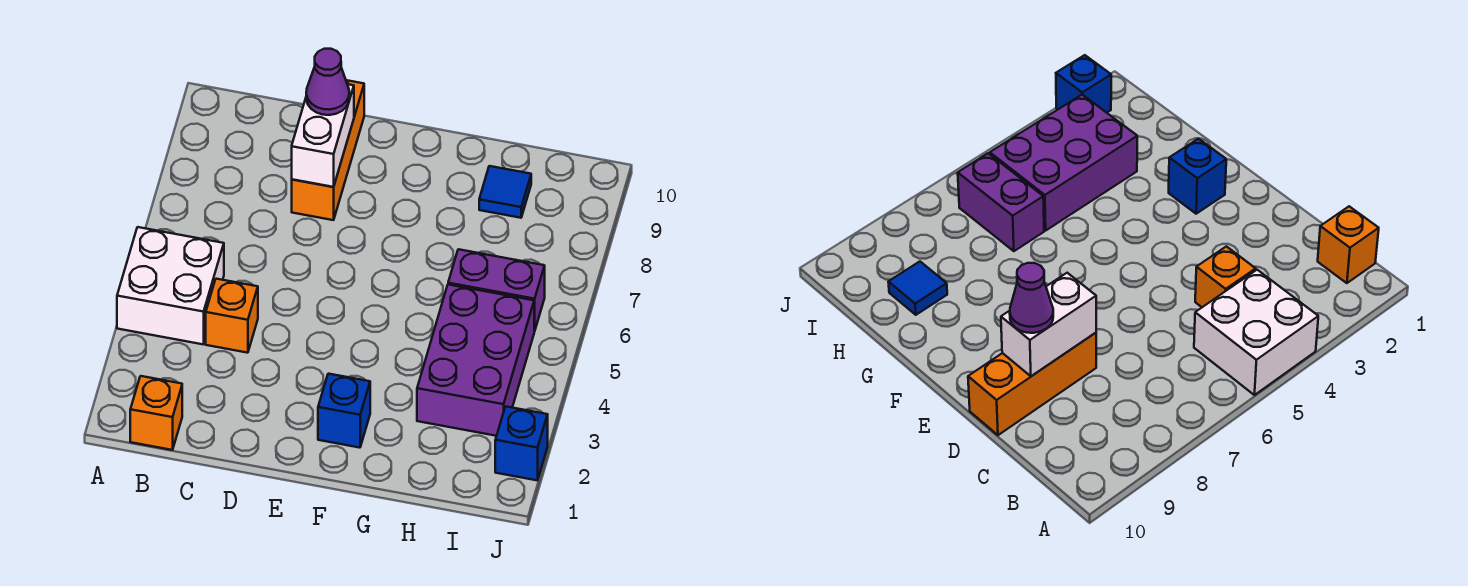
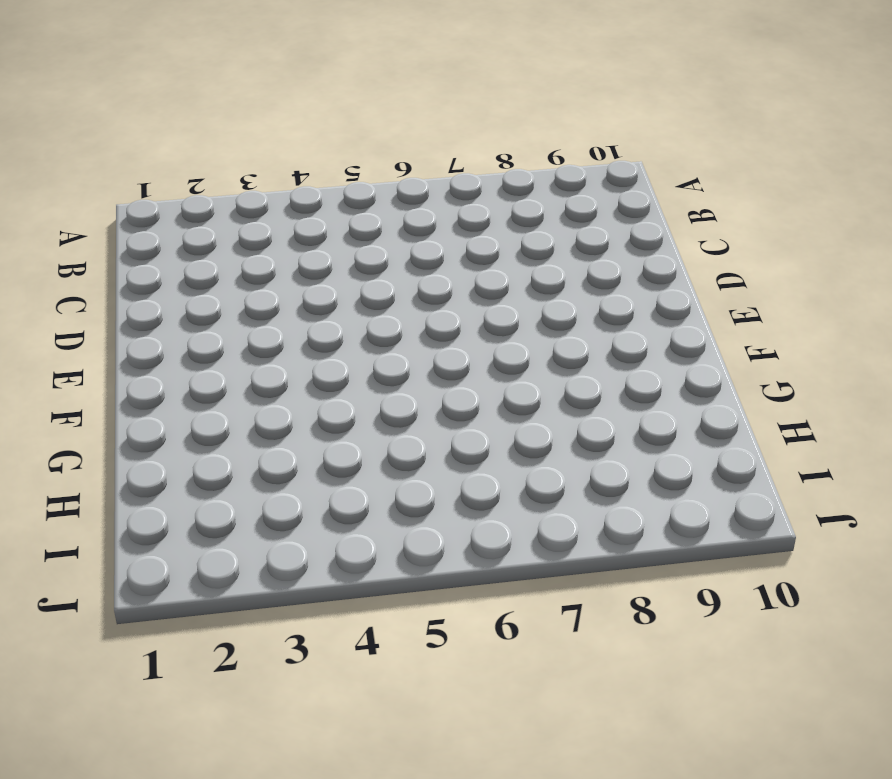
none -> white brick A4:B5 level 1
none -> orange brick B1 level 1

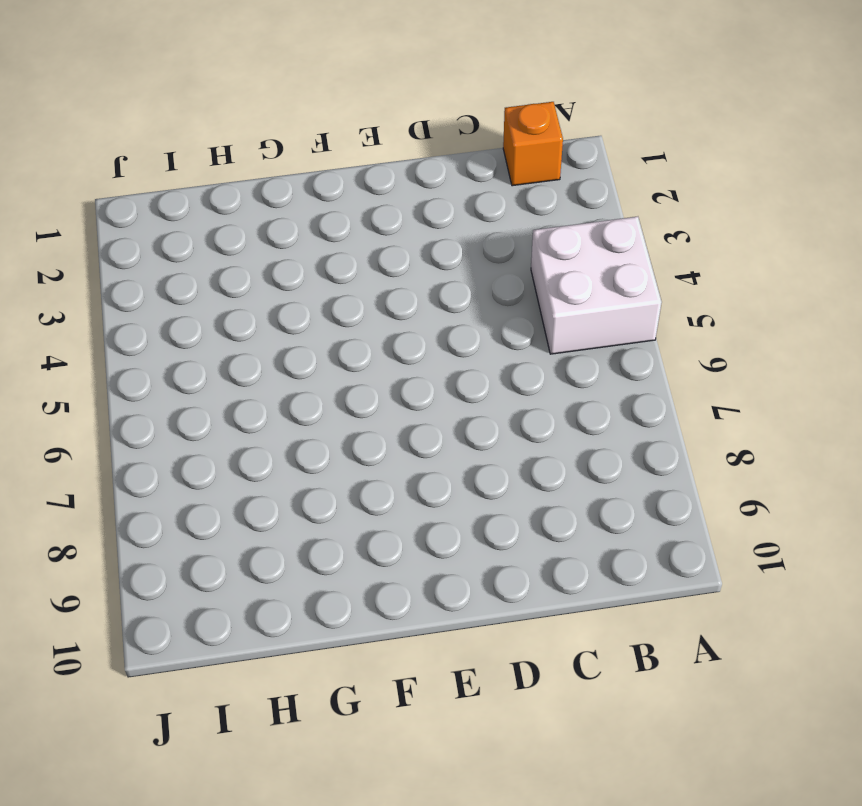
none -> orange brick C4 level 1
none -> orange brick D8:D10 level 1

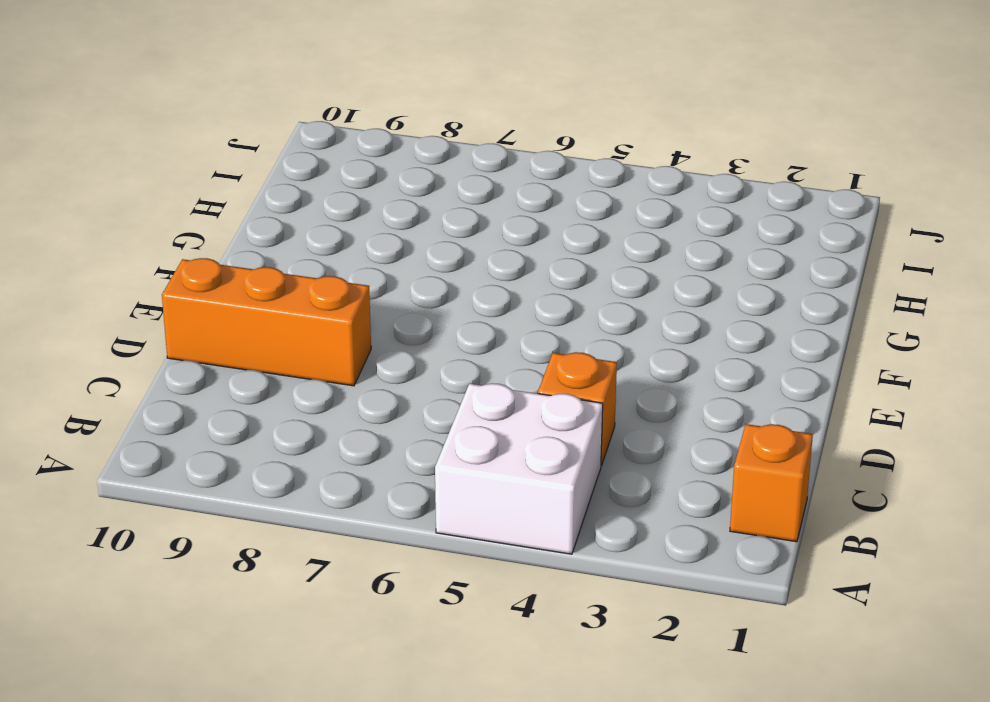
none -> blue brick F2 level 1
none -> purple brick H3:I5 level 1

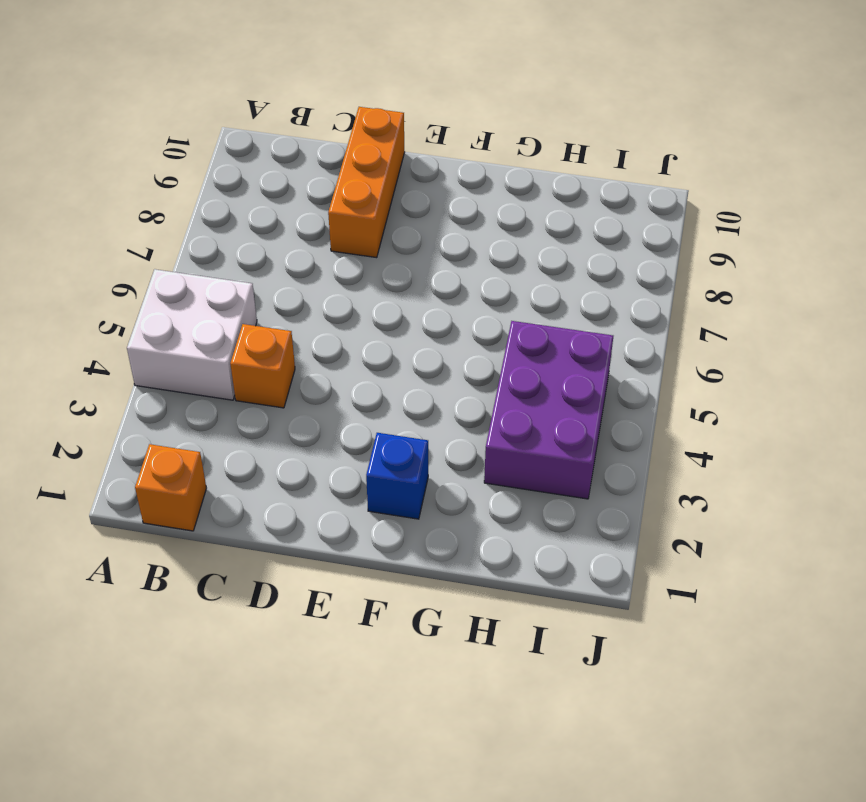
none -> purple brick H6:I6 level 1
none -> blue tile H9 level 1

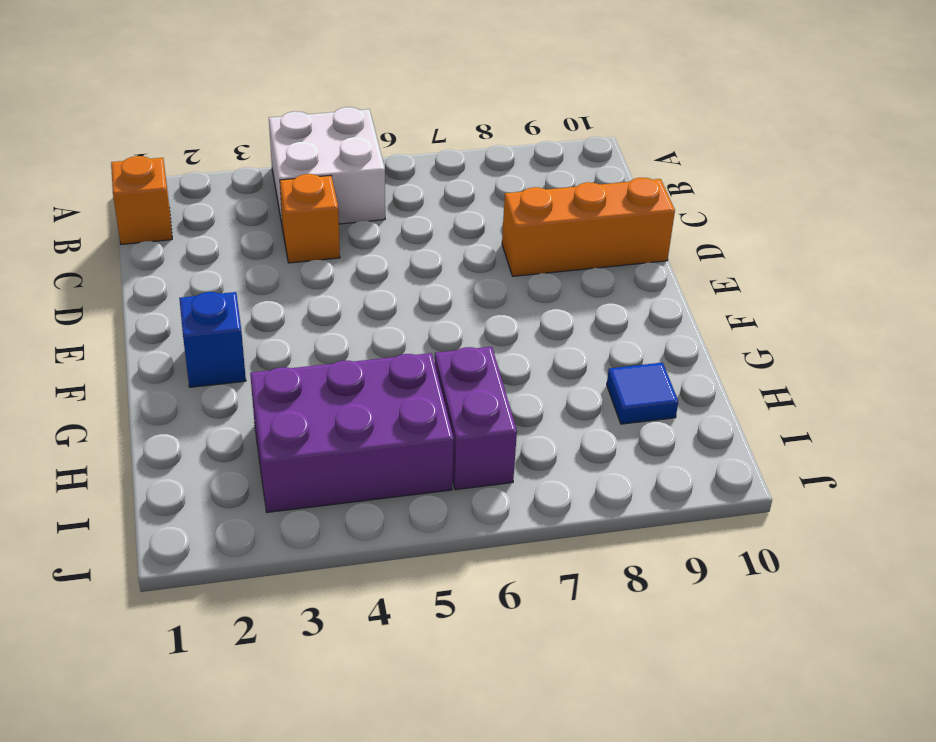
none -> blue brick J2 level 1
none -> white brick D8:D9 level 2

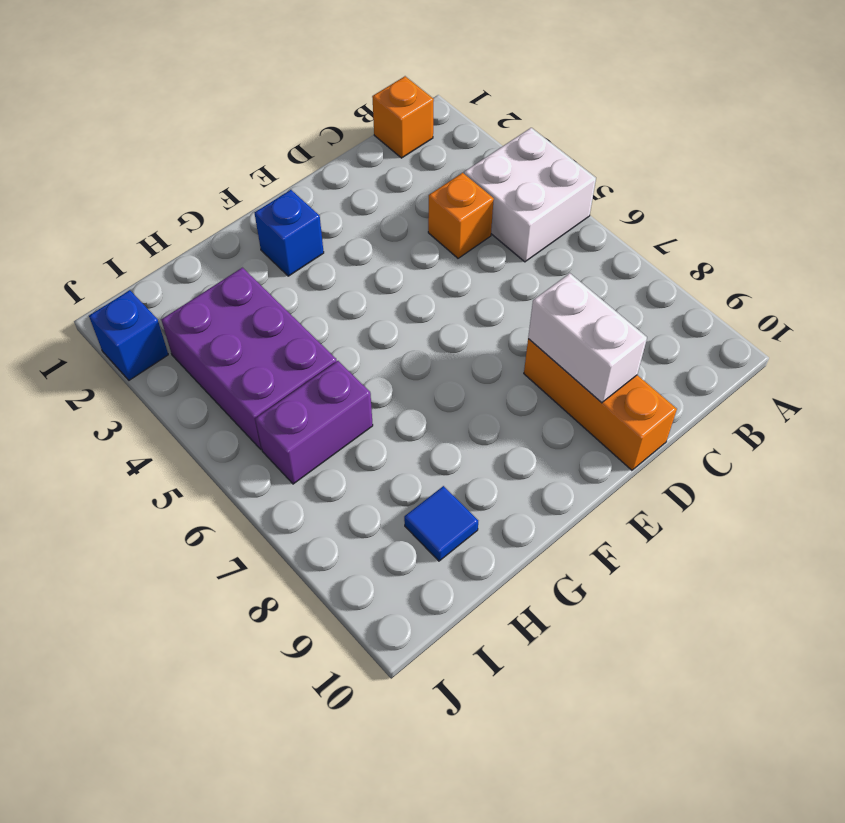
none -> purple cone D9 level 3

